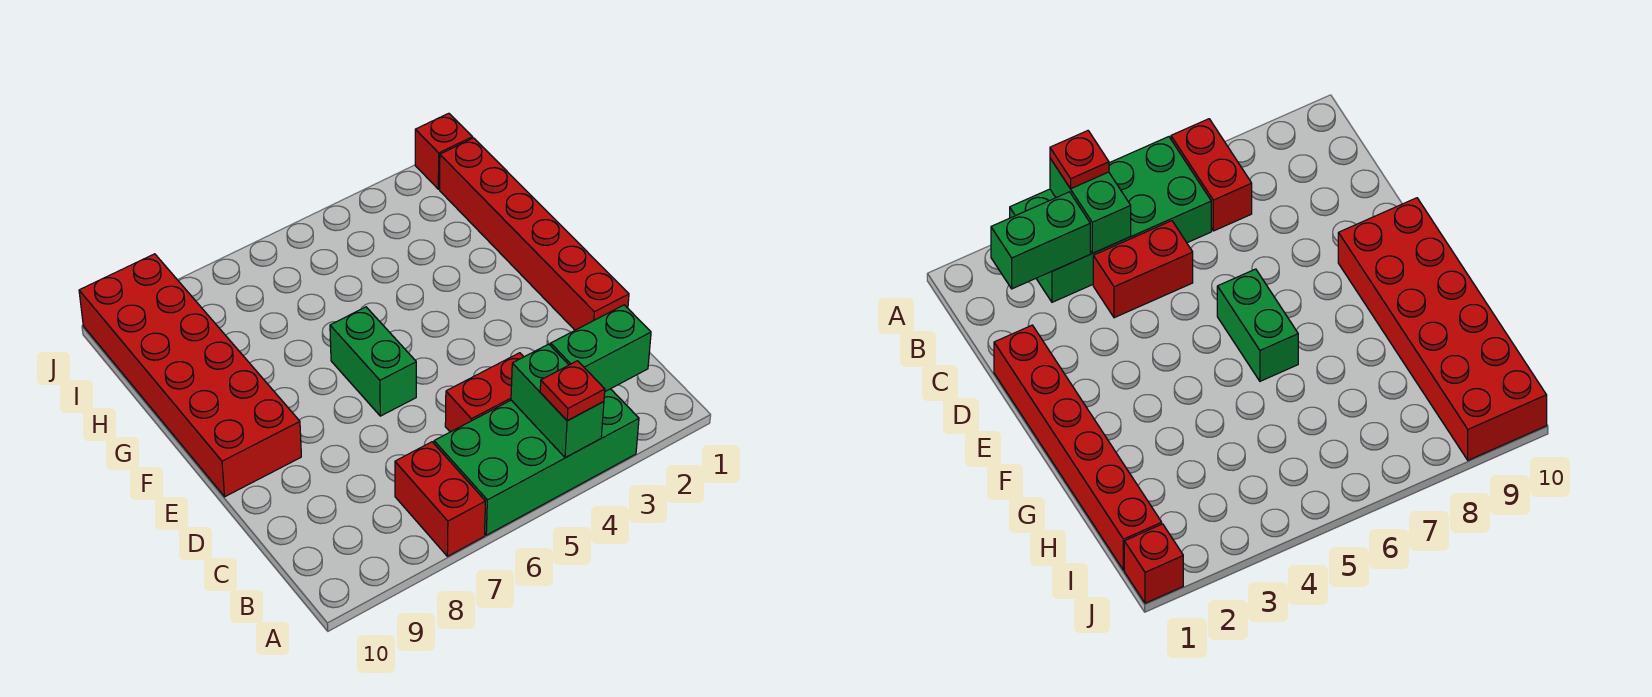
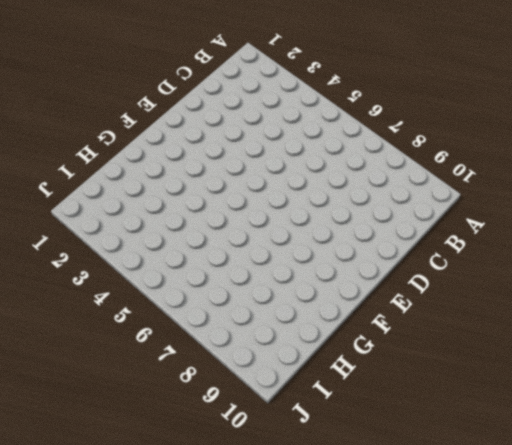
none -> green brick A3:B6 level 1
none -> red brick A7:B7 level 1

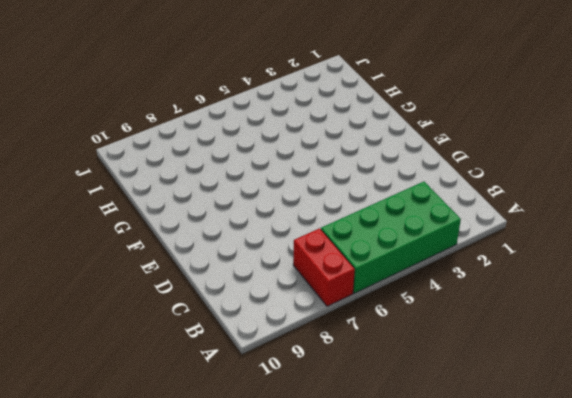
none -> red brick C4:C5 level 1
none -> red brick D1:I1 level 1

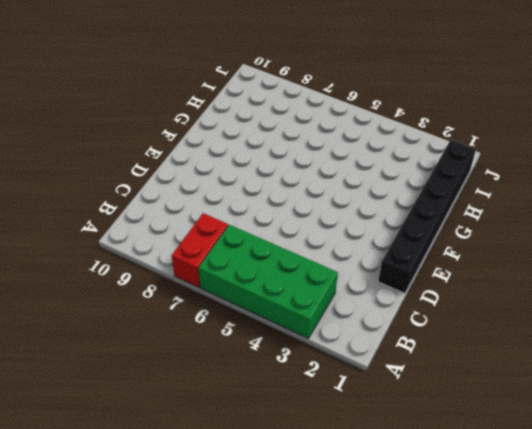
black brick D1:I1 level 1 -> red brick D1:I1 level 1
none -> red brick C4:C5 level 1
none -> green brick E6:F6 level 1

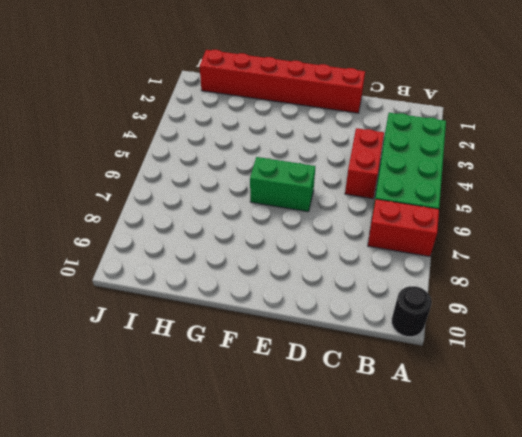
black round brick A10 level 1 -> none
none -> red brick E9:J10 level 1
none -> red brick J1 level 1

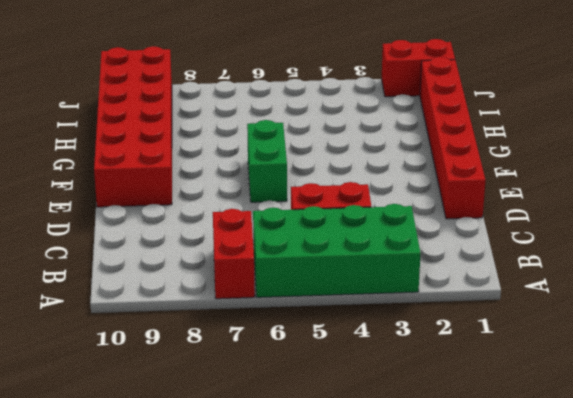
red brick J1:J2 level 1 -> red brick J1 level 1
none -> green brick A4:B4 level 2
none -> green brick B2:B3 level 2

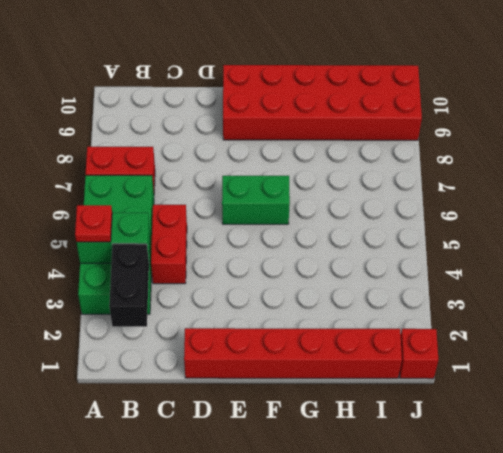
black brick B2:B3 level 2 -> green brick B2:B3 level 2

